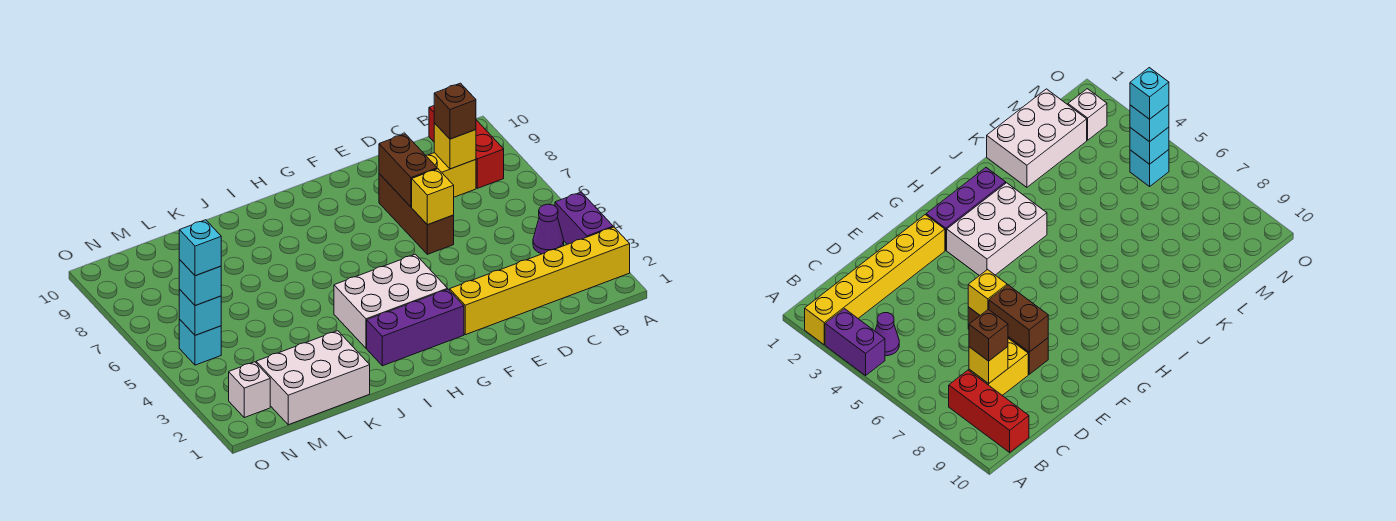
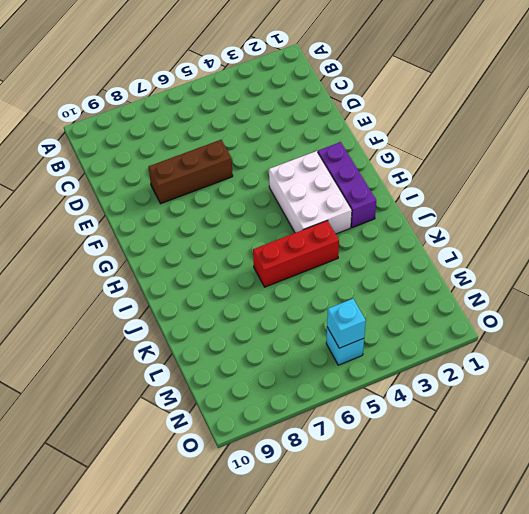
red brick J4:J6 level 1 -> red brick B8:B10 level 1
none -> yellow brick A2:F2 level 1
none -> purple brick A3:A4 level 1
none -> purple cone B4 level 1

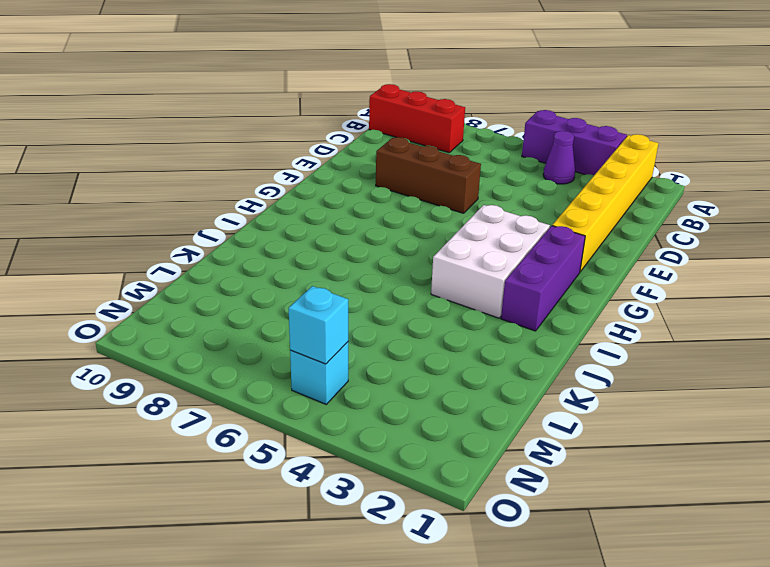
purple brick A3:A5 level 1 -> purple brick A3:A4 level 1
none -> yellow brick C8:D8 level 1
none -> white brick K1:M2 level 1
none -> white brick N2 level 1

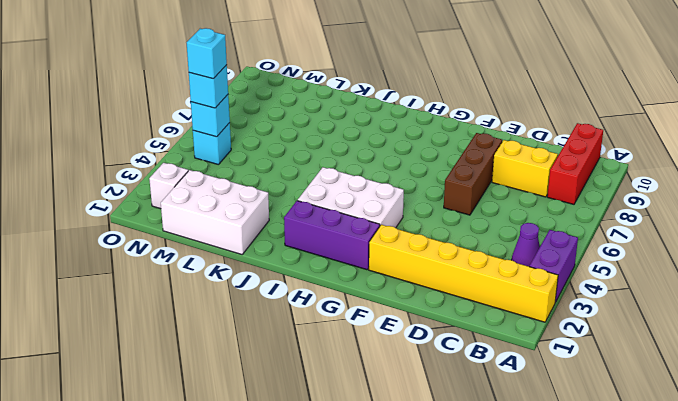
none -> yellow brick C8 level 2
none -> yellow brick E6 level 2
none -> brown brick E7:E8 level 2

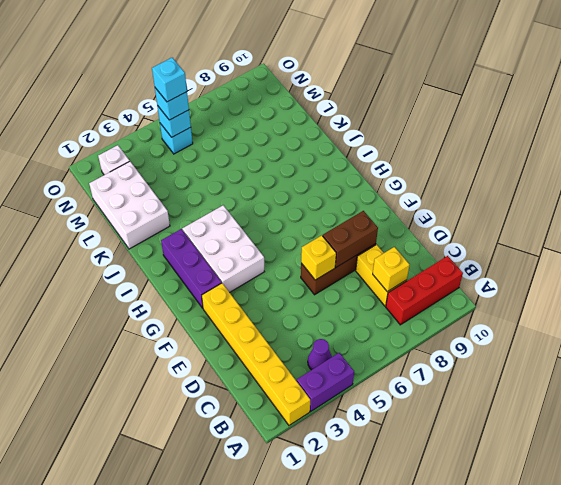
none -> brown brick C8 level 3

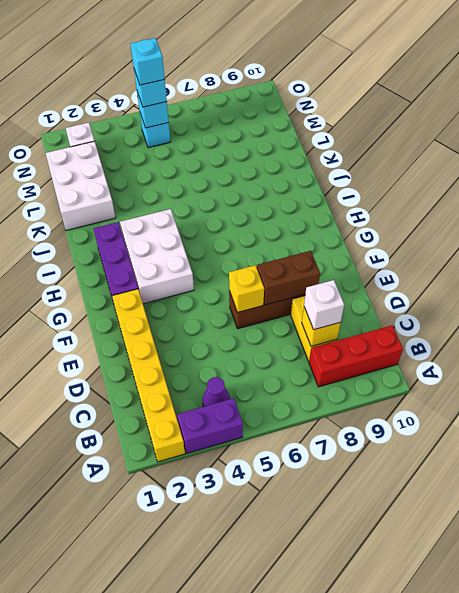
white brick C8 level 3 -> brown brick C8 level 3

